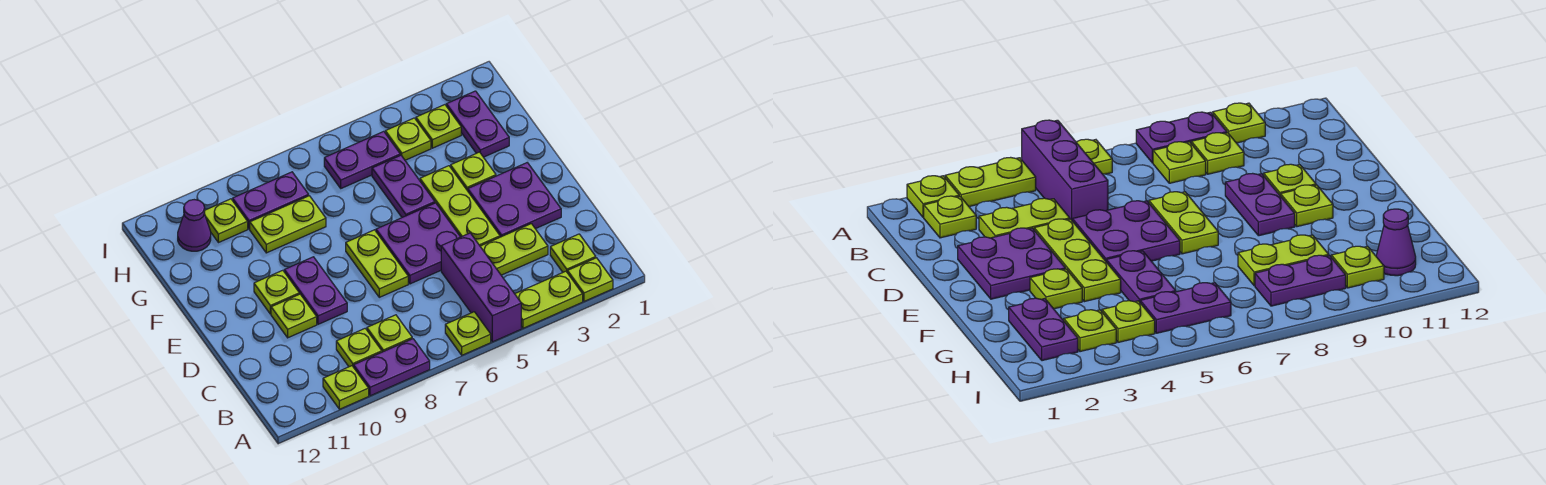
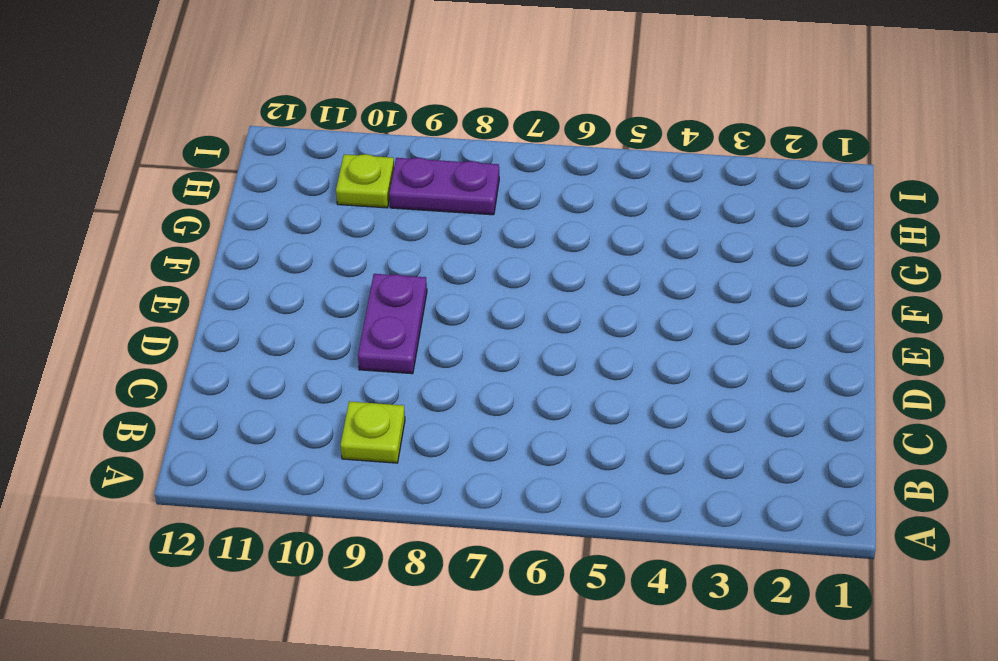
none -> lime plate A2 level 1
none -> lime plate A3:A4 level 1
none -> purple brick A5:C5 level 1

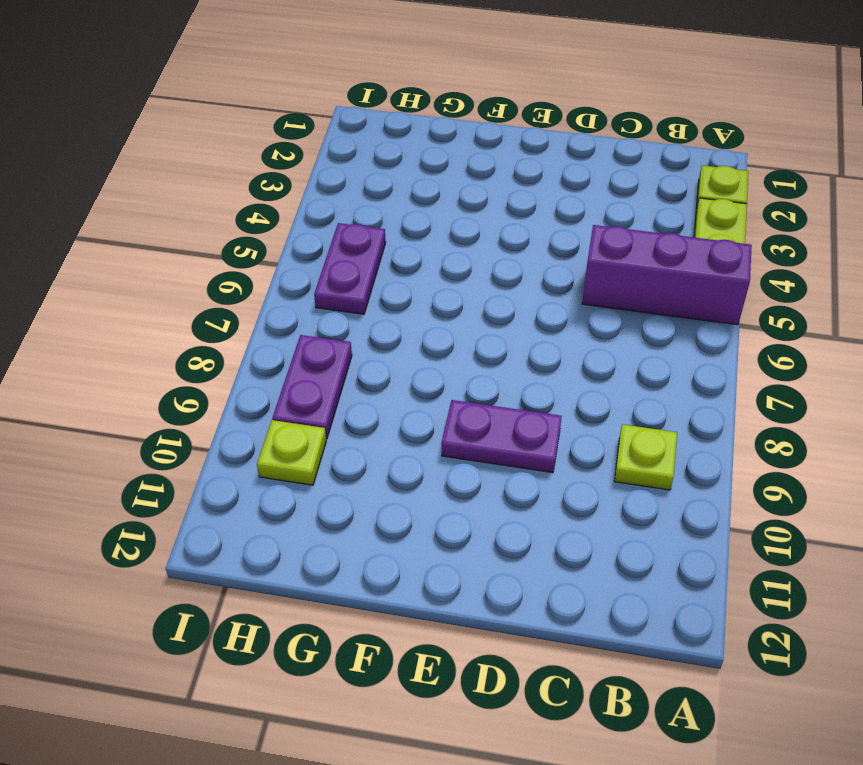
none -> lime plate A6 level 1
none -> purple plate A8:A9 level 1
none -> lime plate A10 level 1

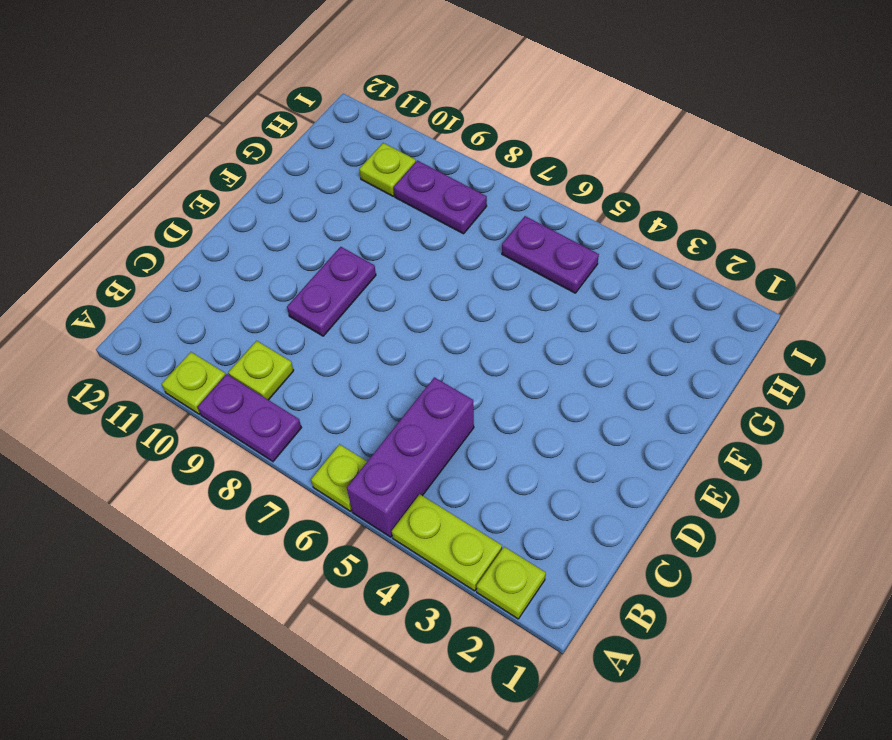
none -> lime plate B2 level 1
none -> lime plate B8 level 1
none -> lime plate C3:C4 level 1

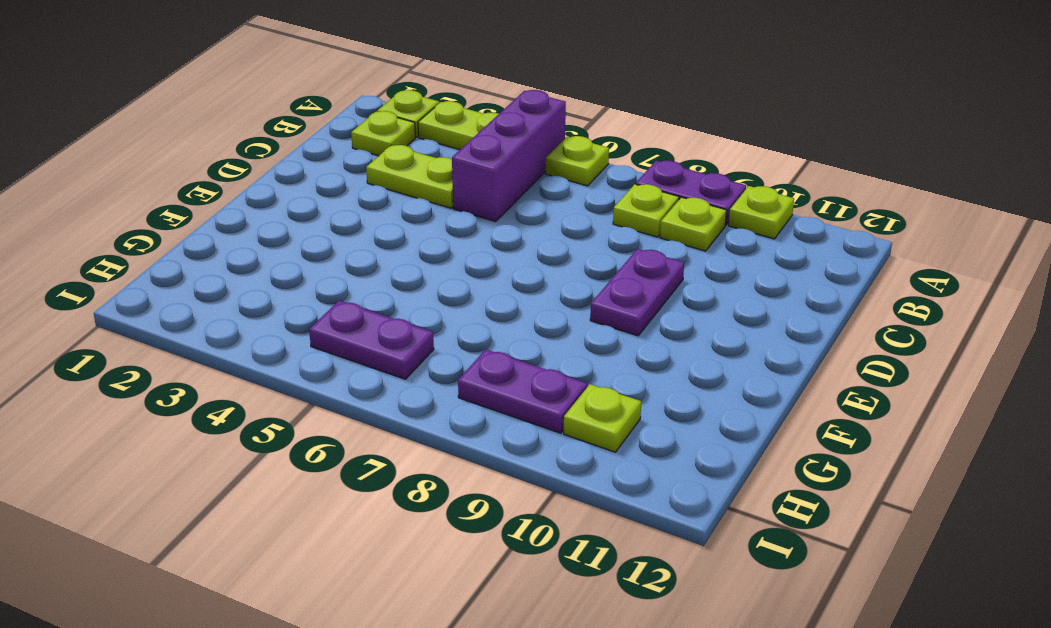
none -> purple plate D2:E3 level 1
none -> lime plate D4:F4 level 1
none -> purple plate D5:E6 level 1

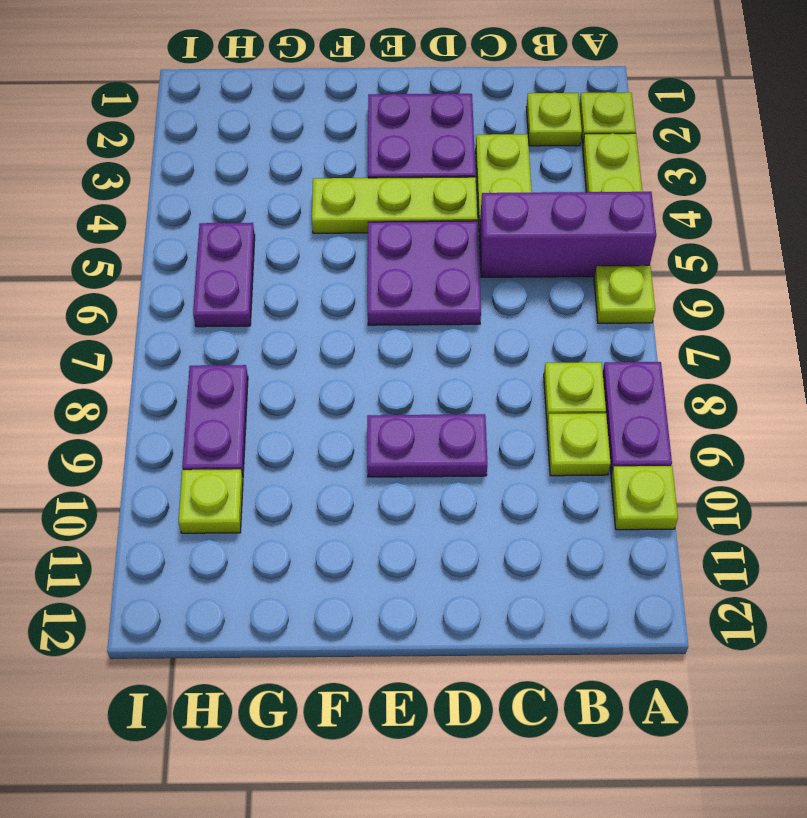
none -> lime plate D7:E7 level 1
none -> lime plate D10 level 1
none -> lime plate E10 level 1

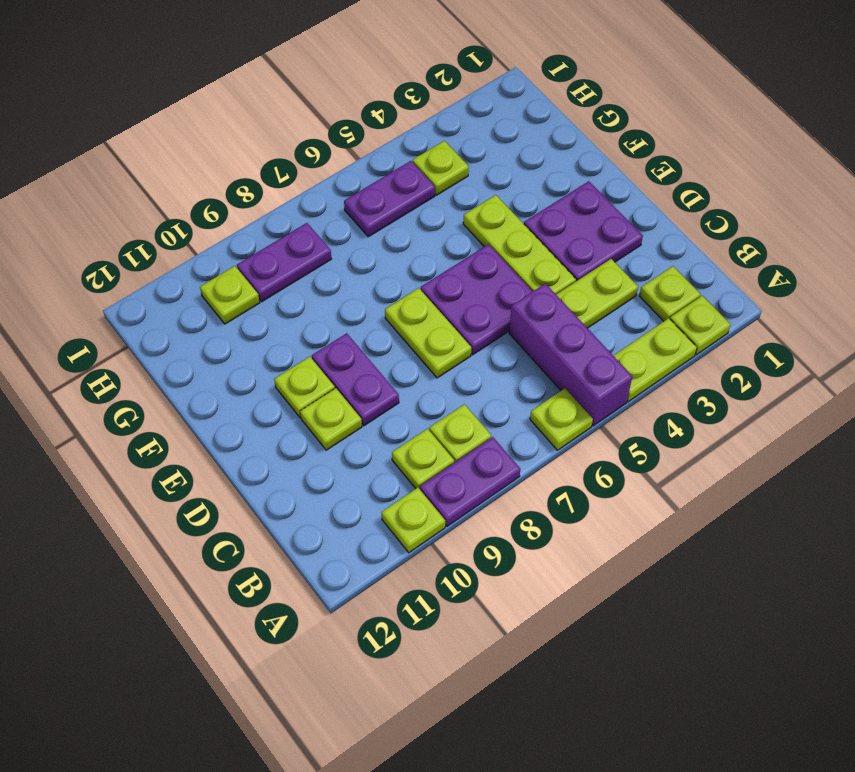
none -> lime plate F3 level 1
none -> purple plate F5:G5 level 1
none -> purple plate G2:H2 level 1

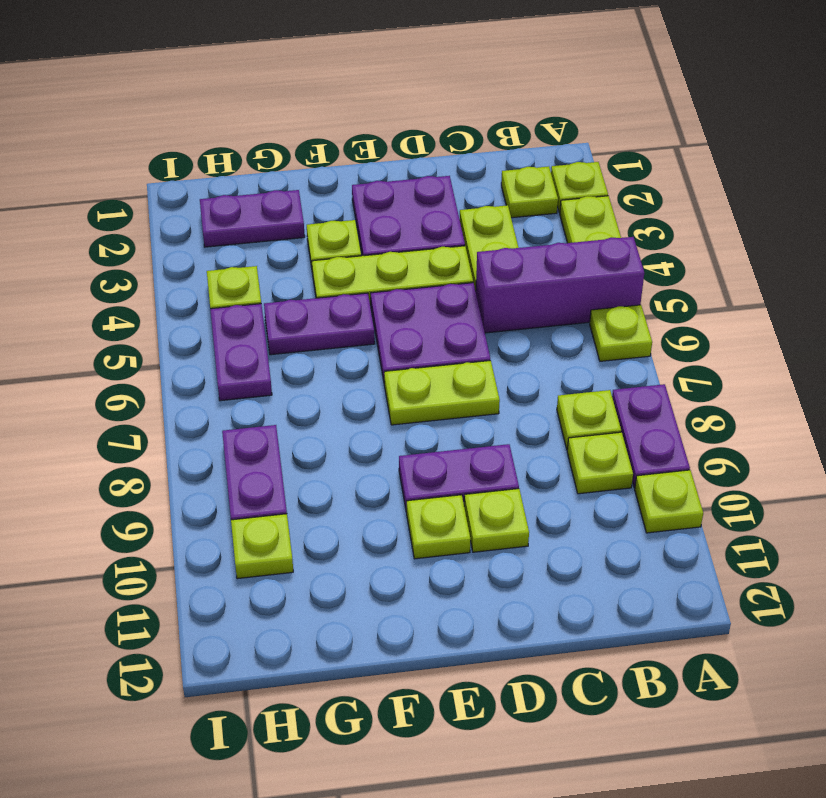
none -> lime plate G8:G9 level 1
none -> lime plate H3 level 1
none -> purple cone H11 level 1

